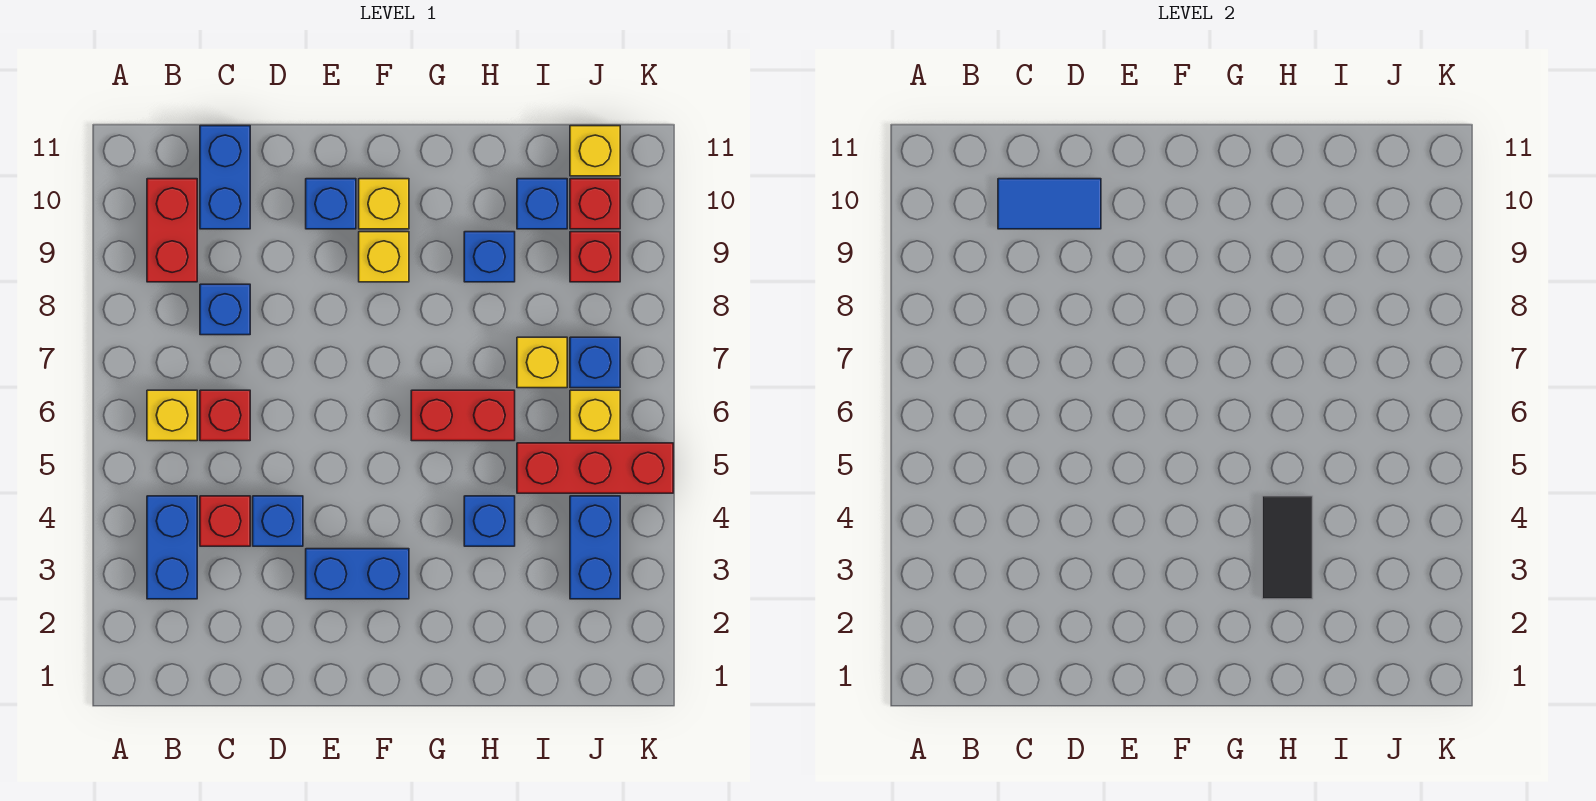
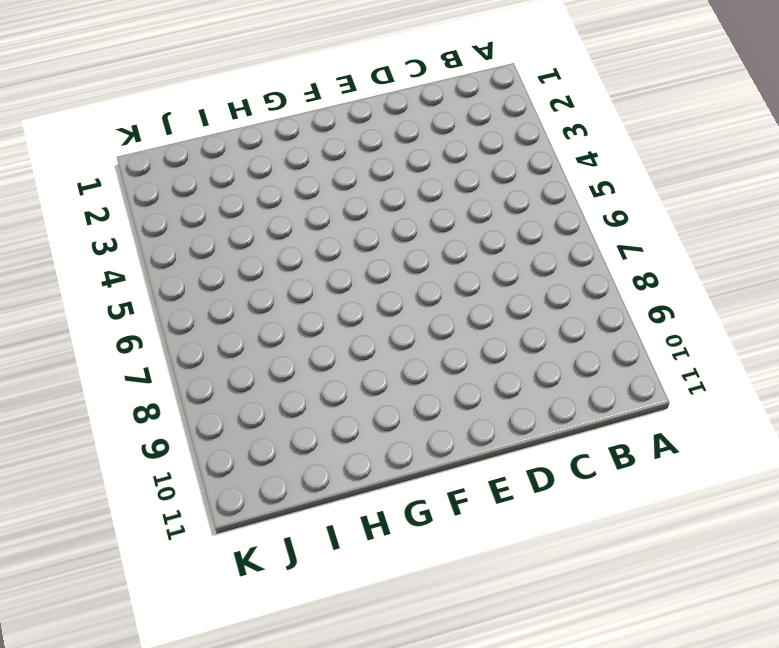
none -> blue brick B3:B4 level 1
none -> yellow brick B6 level 1
none -> red brick B9:B10 level 1

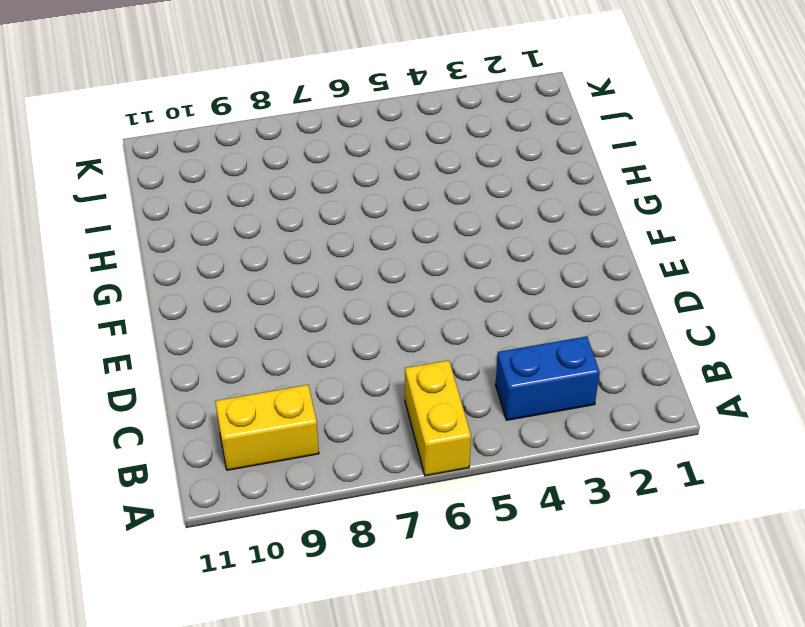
yellow brick A6:B6 level 1 -> yellow brick B6 level 1
yellow brick B9:B10 level 1 -> red brick B9:B10 level 1
none -> red brick C4 level 1
none -> red brick C6 level 1
none -> blue brick C8 level 1

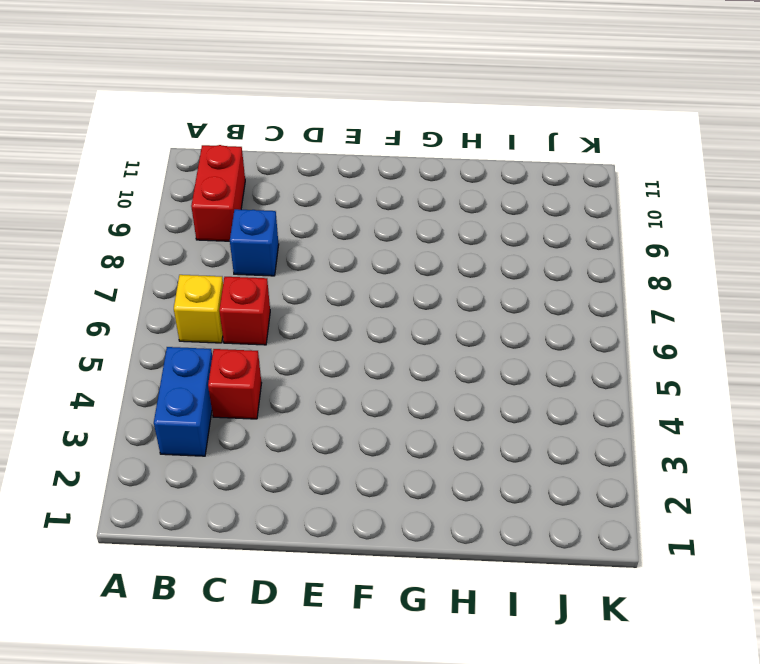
none -> blue brick C10:C11 level 1
none -> blue brick D4 level 1
none -> blue brick E3:F3 level 1

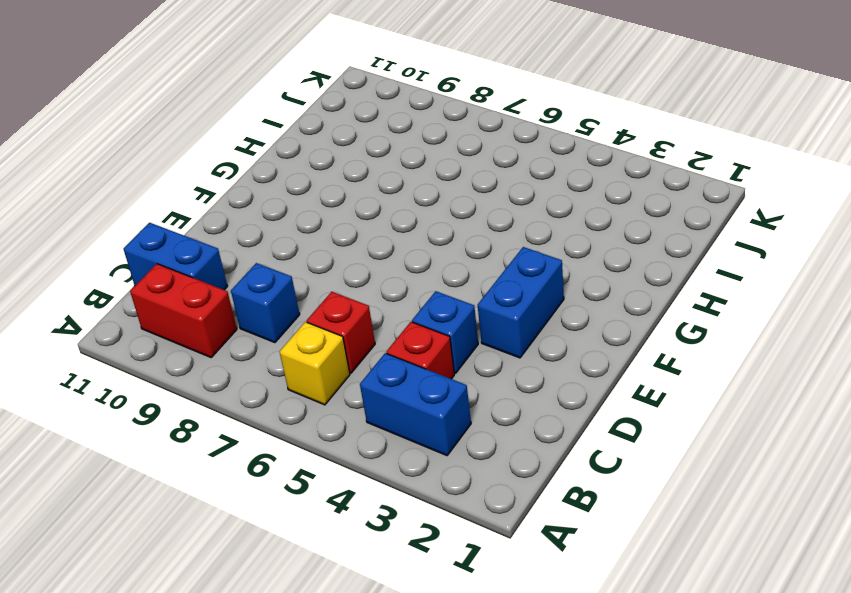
none -> blue brick E10 level 1
none -> yellow brick F9 level 1
none -> yellow brick F10 level 1

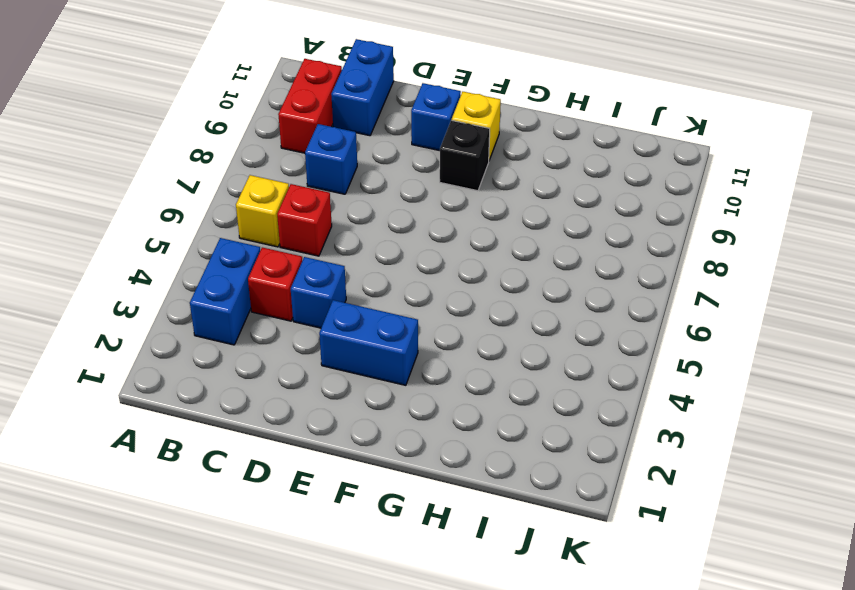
black brick F9 level 1 -> yellow brick F9 level 1
none -> red brick G6:H6 level 1
none -> blue brick H4 level 1
none -> blue brick H9 level 1

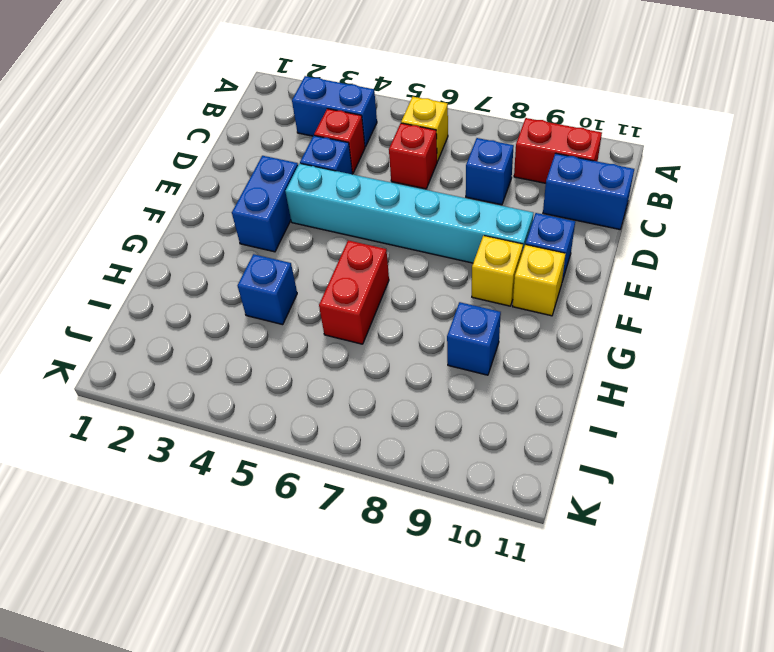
cyan brick E4:E9 level 1 -> none
none -> red brick I5:K5 level 1
none -> yellow brick I7 level 1
none -> blue brick I10 level 1

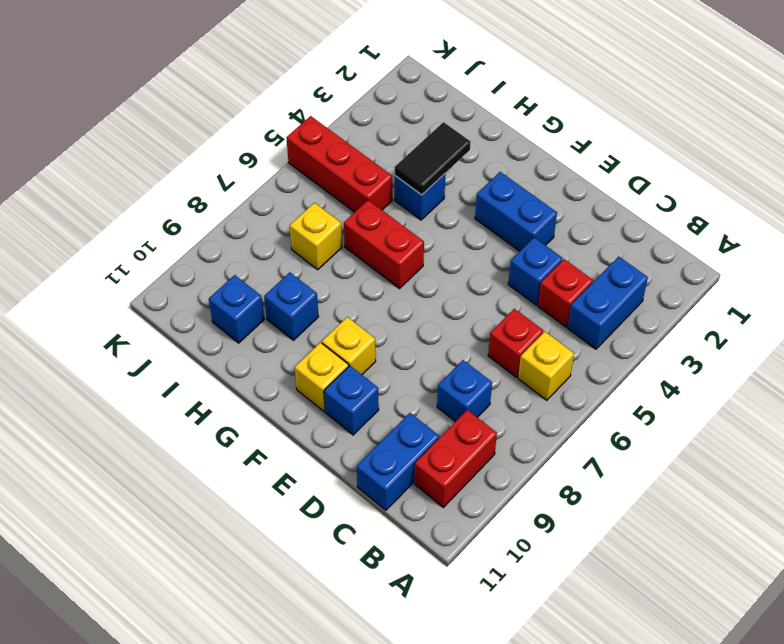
none -> blue brick J3:J4 level 1
none -> yellow brick J6 level 1
none -> blue brick J7 level 1

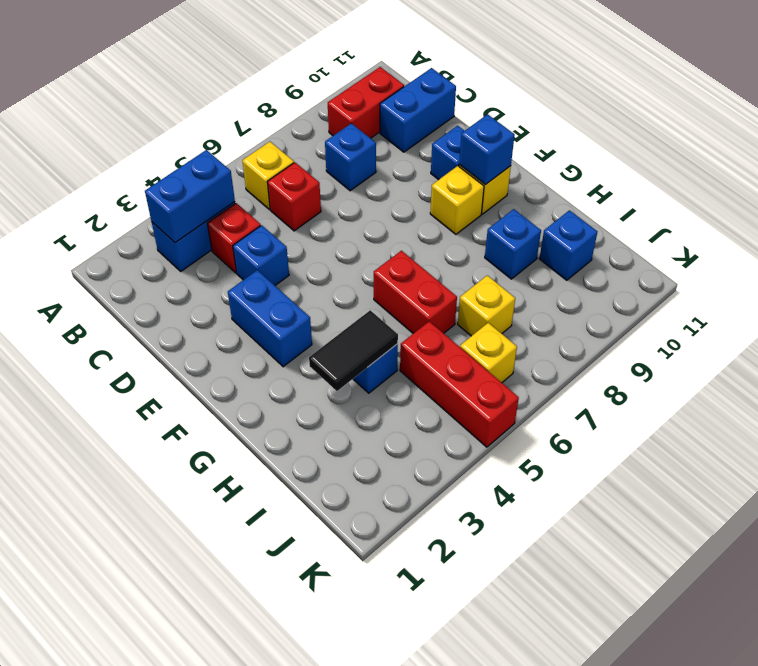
blue brick B3:B4 level 2 -> blue brick J3:J4 level 1
blue brick F10 level 2 -> blue brick J7 level 1
none -> red brick J9 level 1
none -> red brick J10 level 1
none -> yellow brick J11 level 1

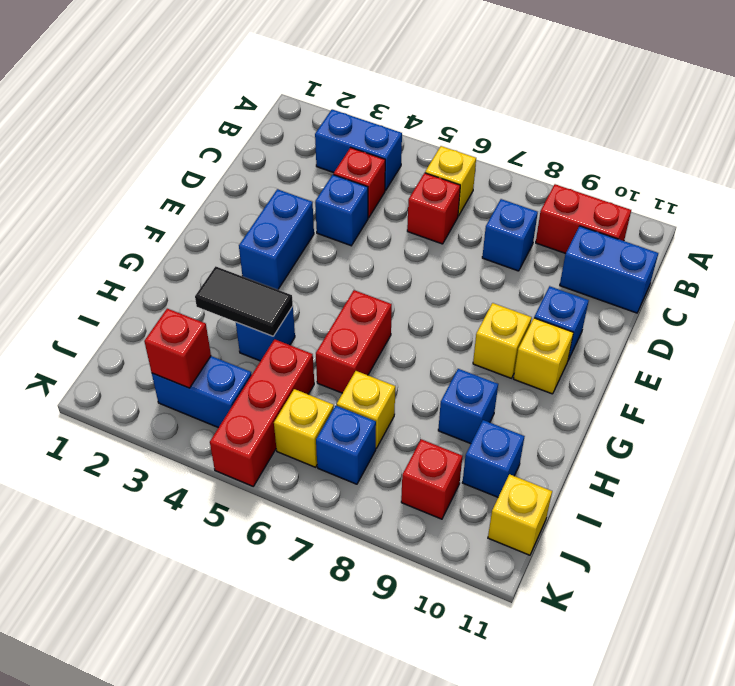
red brick J3 level 2 -> red brick J10 level 1
none -> blue tile C10:D10 level 2

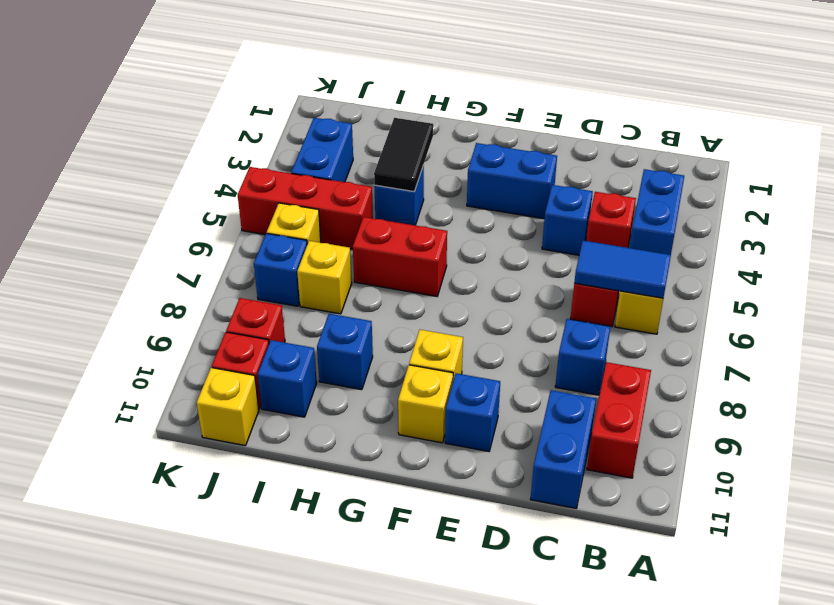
blue tile B6:C6 level 2 -> blue tile C10:D10 level 2

